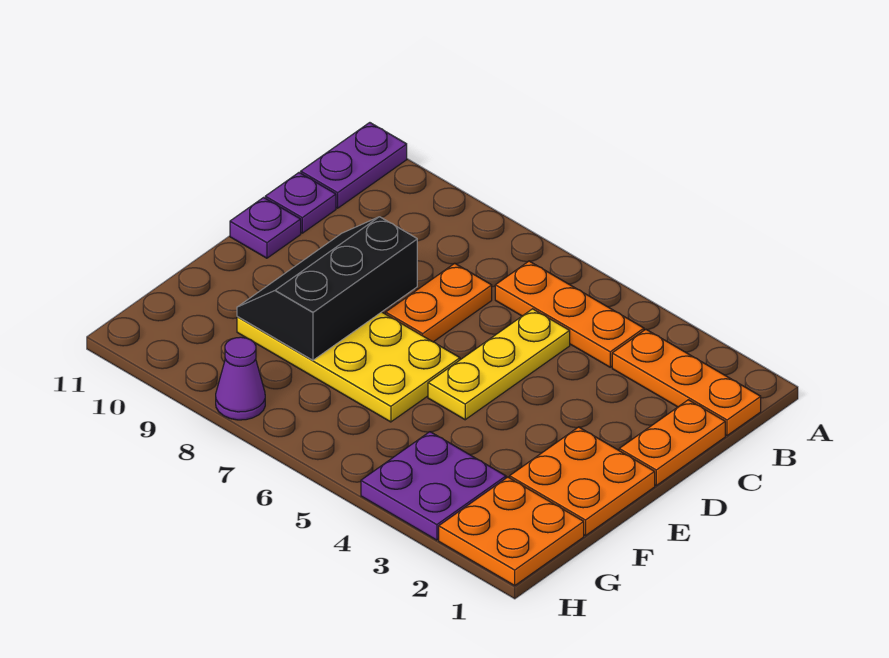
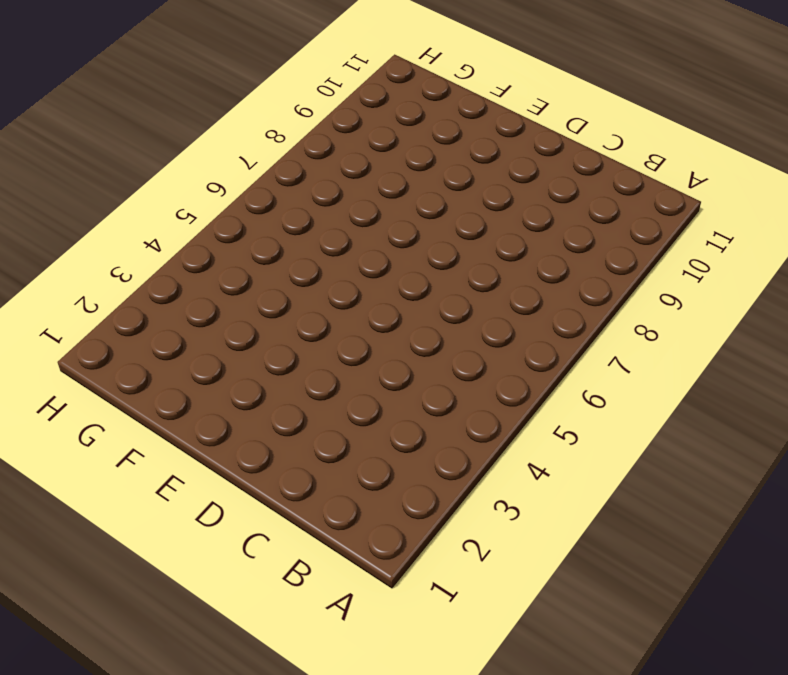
none -> purple plate A11:B11 level 1
none -> orange plate B1:B3 level 1
none -> orange plate B4:B6 level 1

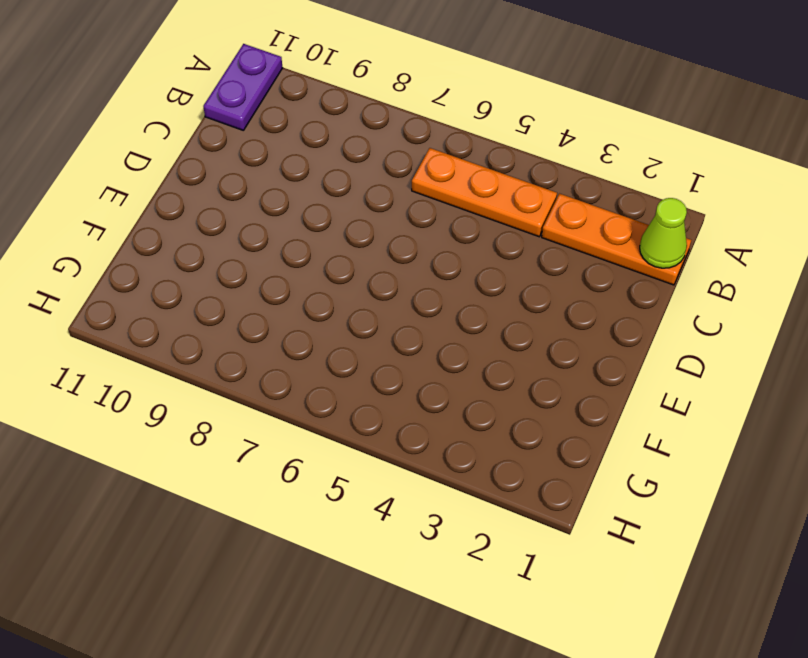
lime cone B1 level 2 -> none
none -> orange plate C1:D1 level 1
none -> yellow plate C5:E5 level 1
none -> orange plate C7:D7 level 1

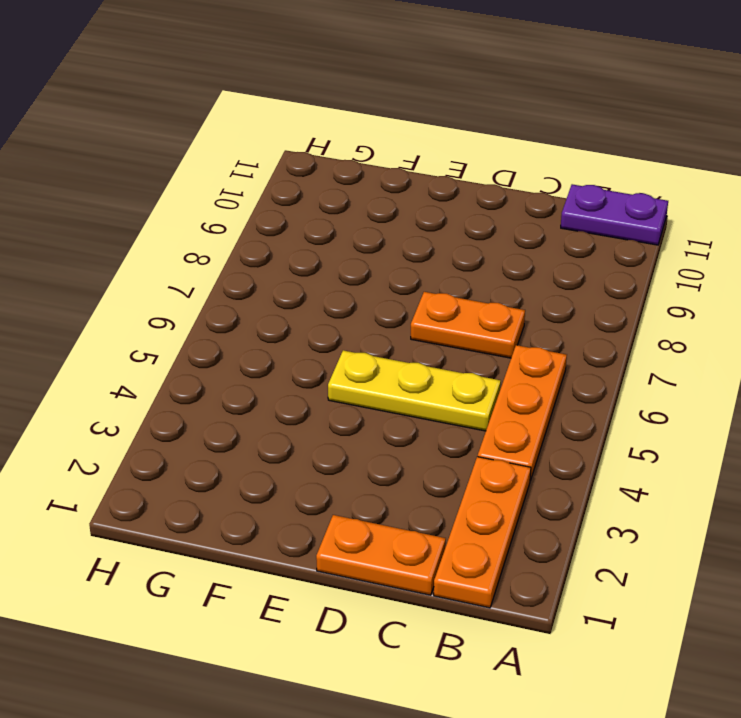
none -> purple plate C11 level 1
none -> purple plate D11 level 1
none -> orange plate E1:F2 level 1

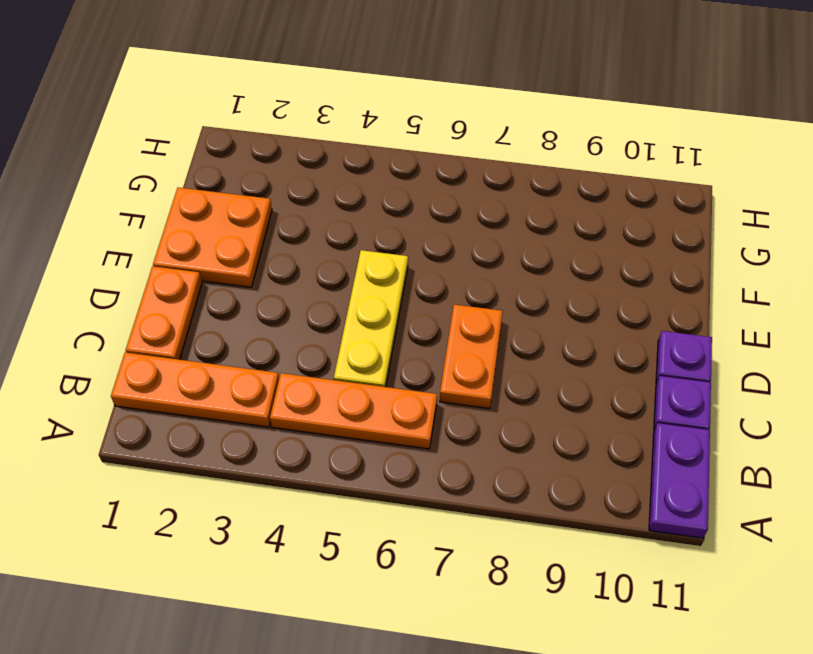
none -> yellow plate E6:F9 level 1
none -> orange plate G1:H2 level 1
none -> purple plate G3:H4 level 1

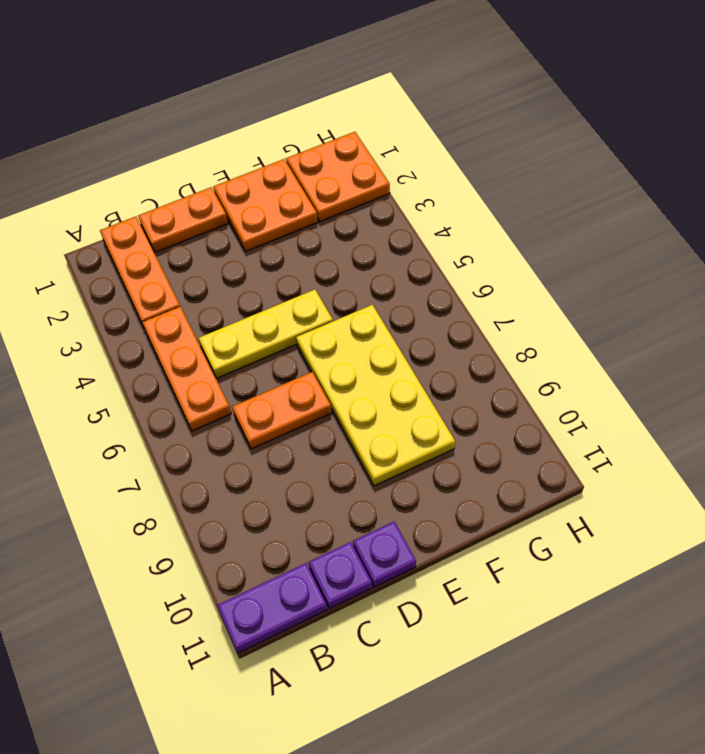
none -> purple plate G3:H4 level 1
none -> purple cone H8 level 1
none -> black slope D8:F9 level 2 top 8

